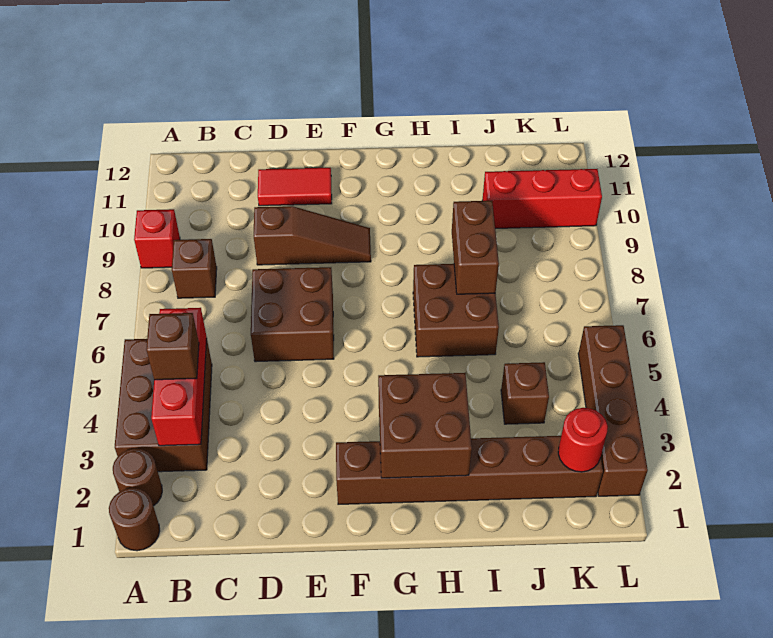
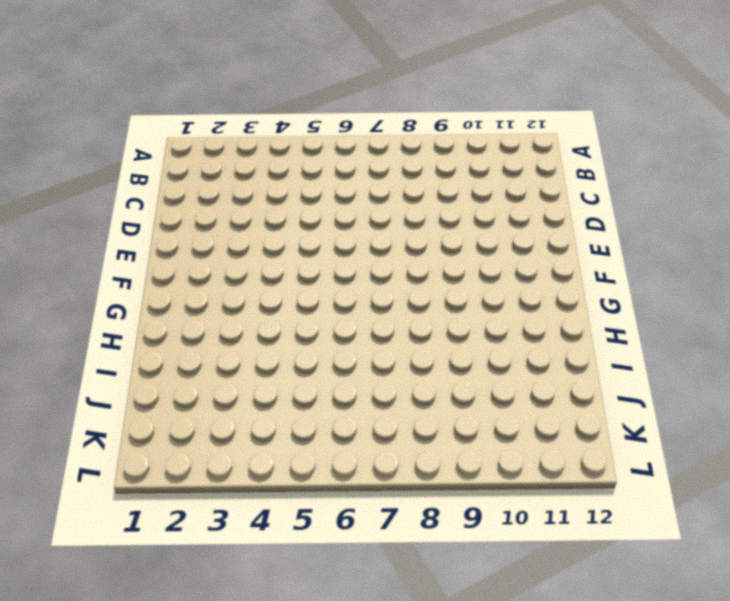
none -> brown round brick A1 level 1
none -> brown round brick A2 level 1
none -> brown brick A3:B5 level 1

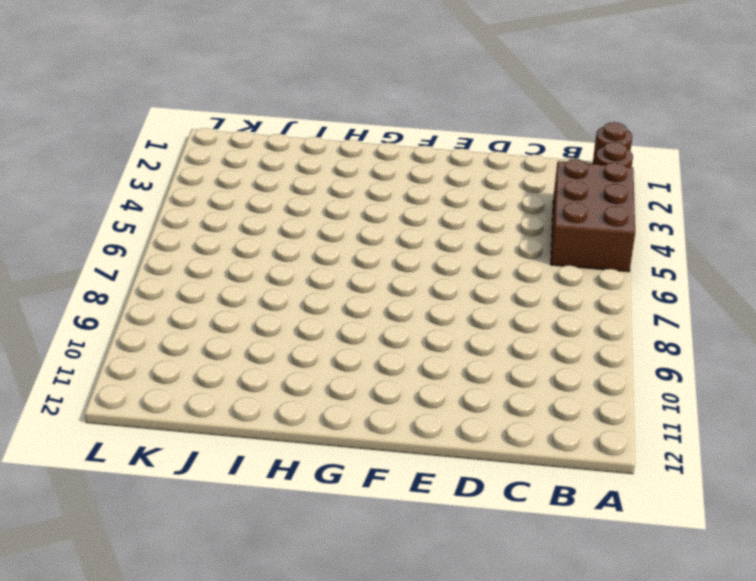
none -> red brick A9 level 1
none -> brown brick B8 level 1
none -> brown brick D6:E7 level 1

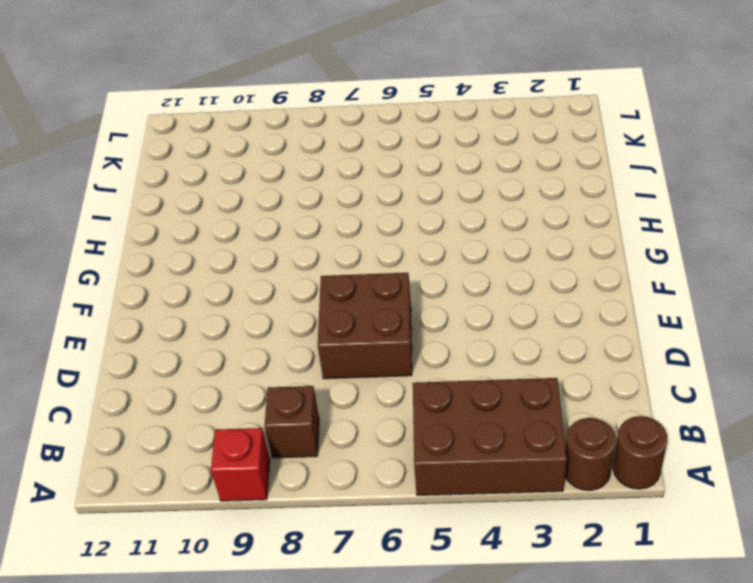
none -> brown slope D9:F9 level 1 top D
none -> red tile D11:E11 level 1
none -> brown brick F2:K2 level 1

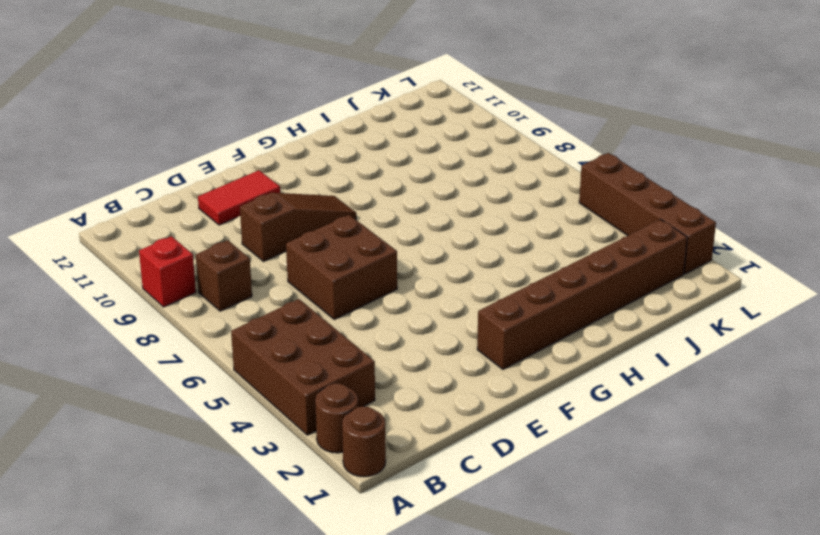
none -> brown brick H6:I7 level 1
none -> brown brick J4 level 1
none -> red brick J10:L10 level 1

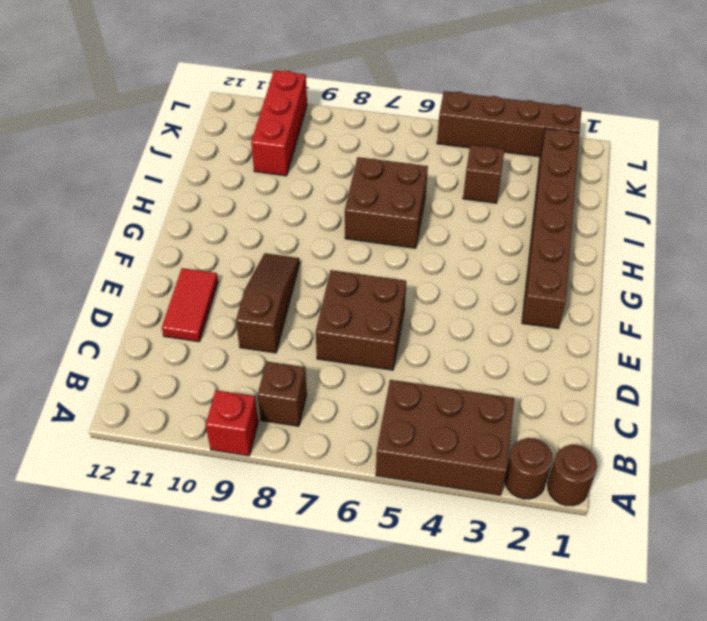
none -> red brick B3:B5 level 2
none -> brown brick G2:H3 level 2
none -> brown brick I7:I8 level 2

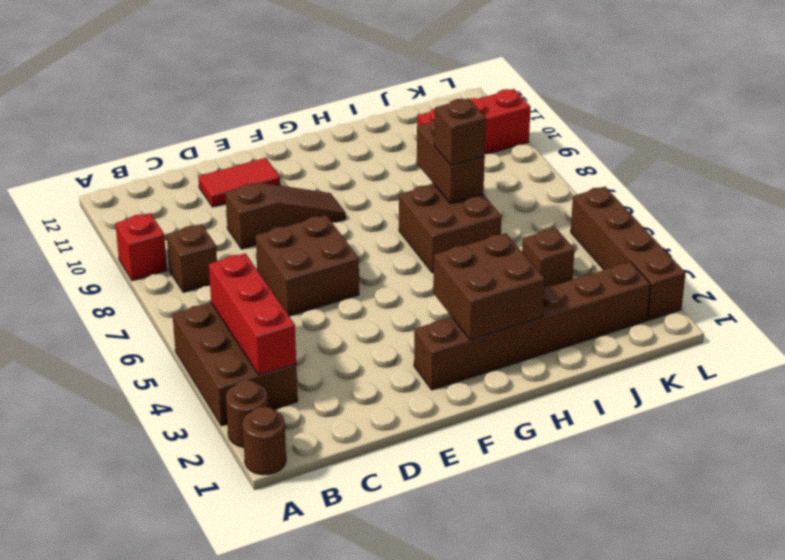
brown brick I7 level 3 -> brown brick B4 level 3
none -> red round brick K2 level 2

